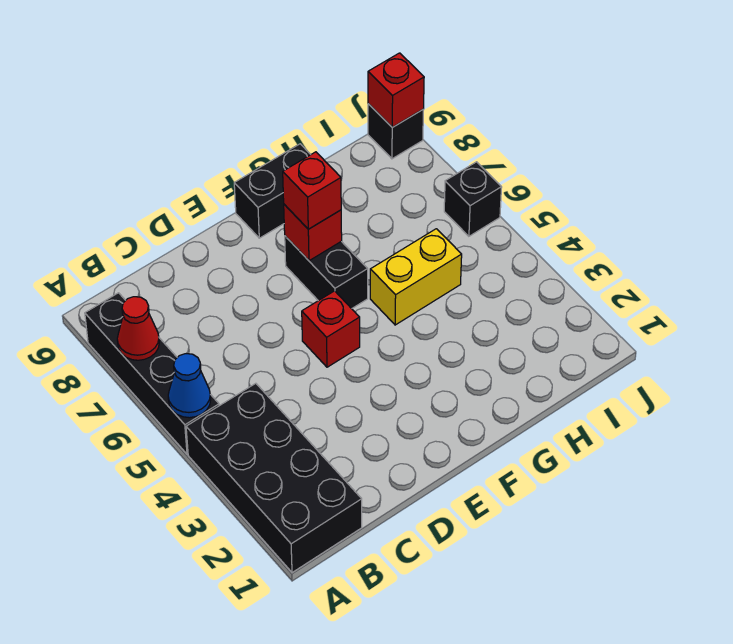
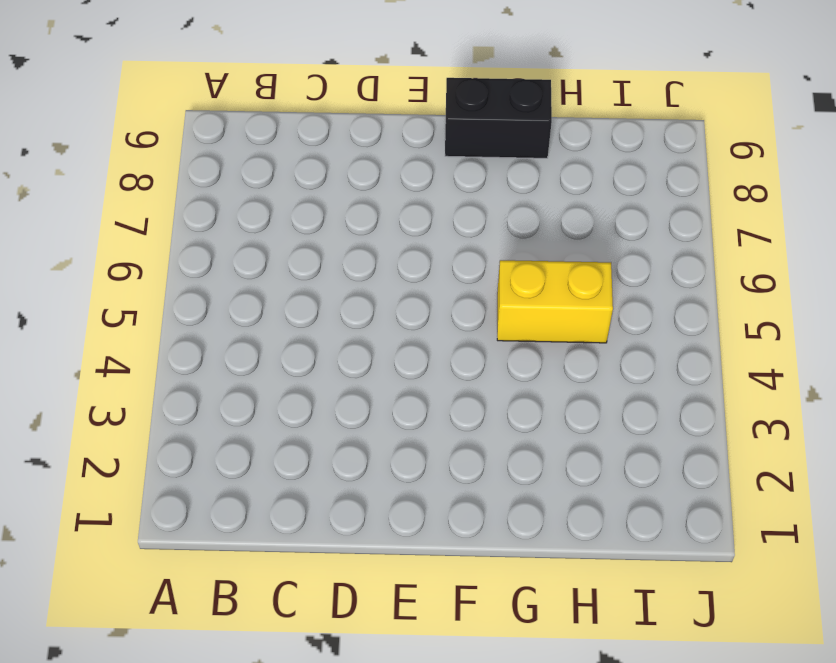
none -> black brick A1:B4 level 1
none -> black brick A5:A8 level 1
none -> red brick E5 level 1

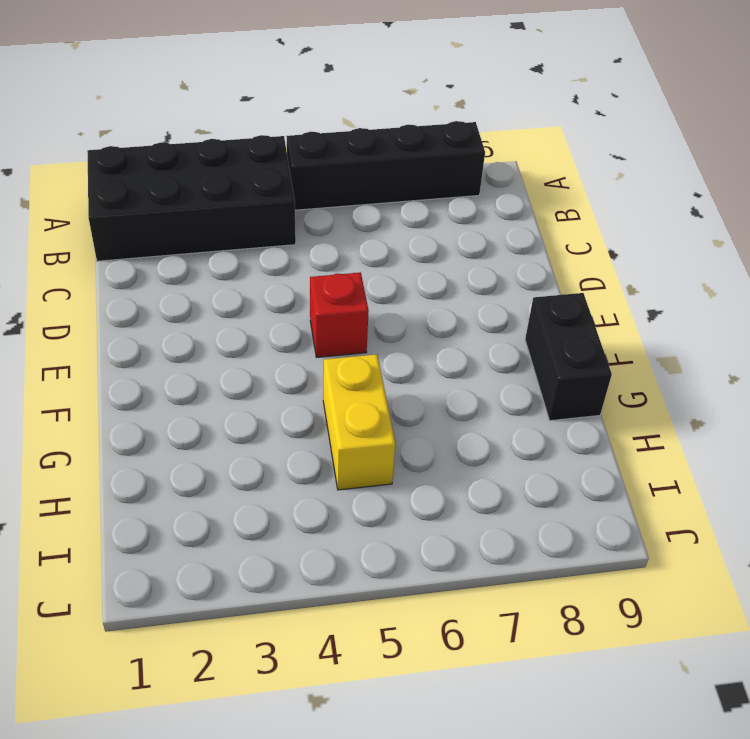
none -> black brick F6:F7 level 1
none -> black brick J6 level 1
none -> black brick J9 level 1

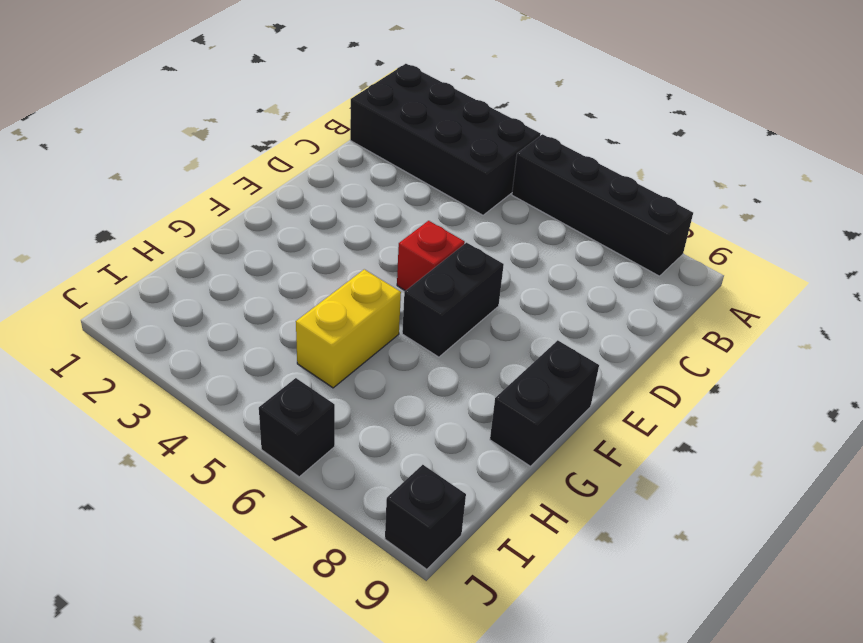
black brick E6:F6 level 1 -> black brick F6:F7 level 1
none -> blue cone A5 level 2
none -> red cone A7 level 2
none -> red brick F7 level 2

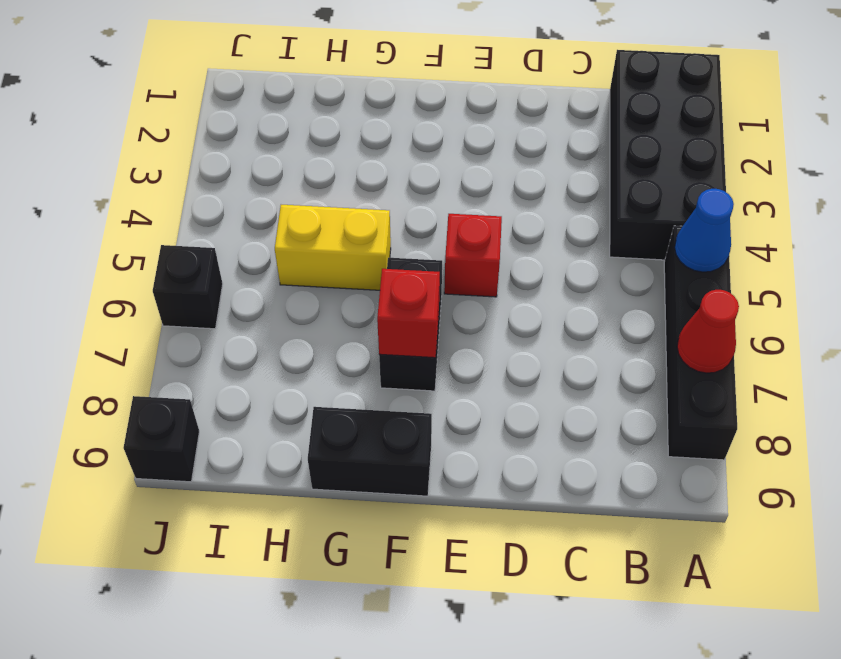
none -> red brick J9 level 2
none -> red brick F7 level 3

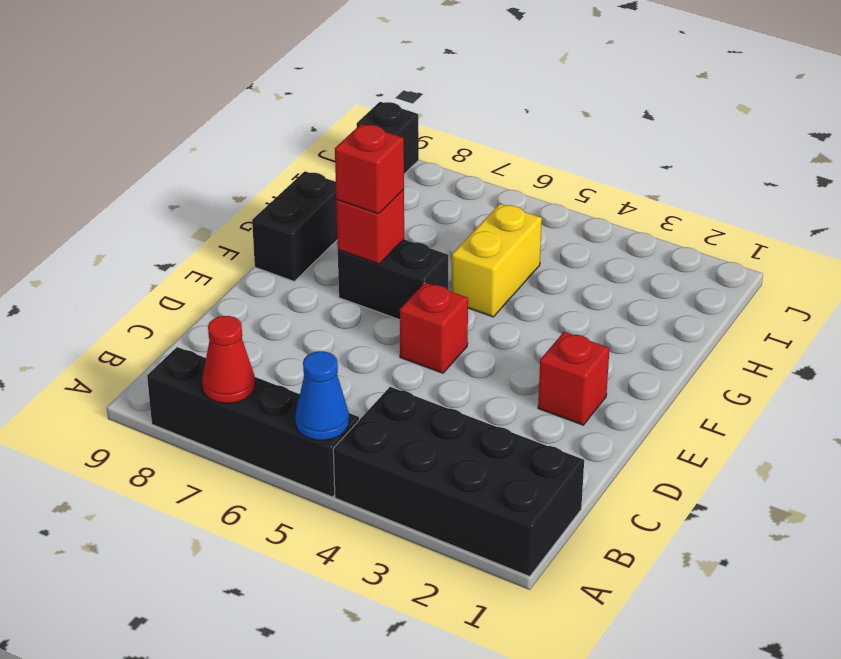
red brick E2 level 1 -> red brick J9 level 2
none -> black brick J6 level 1

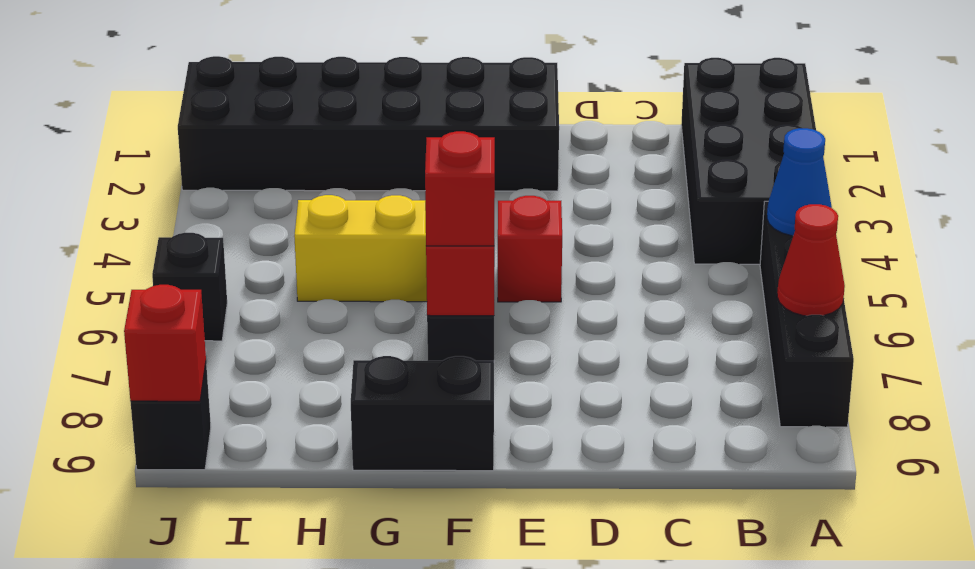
black brick E1:J2 level 1 -> none

